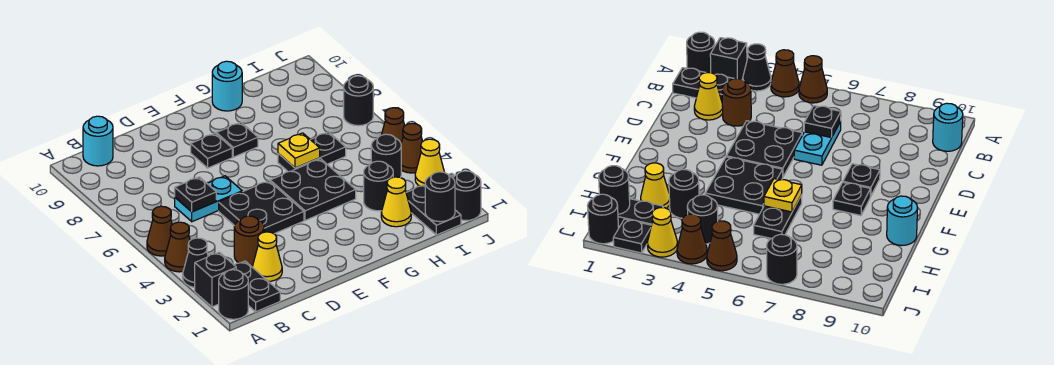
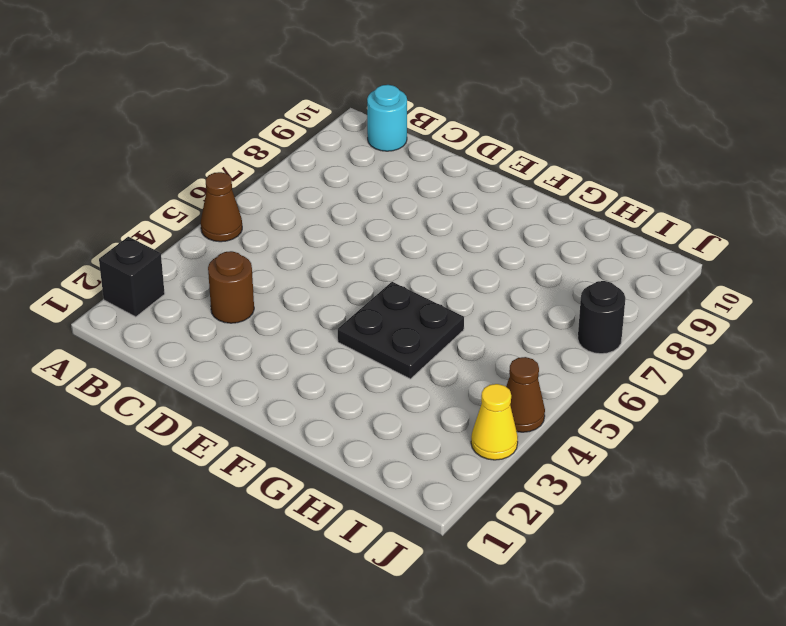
none -> black round brick A1 level 1
none -> black cone A3 level 1
none -> brown cone A4 level 1

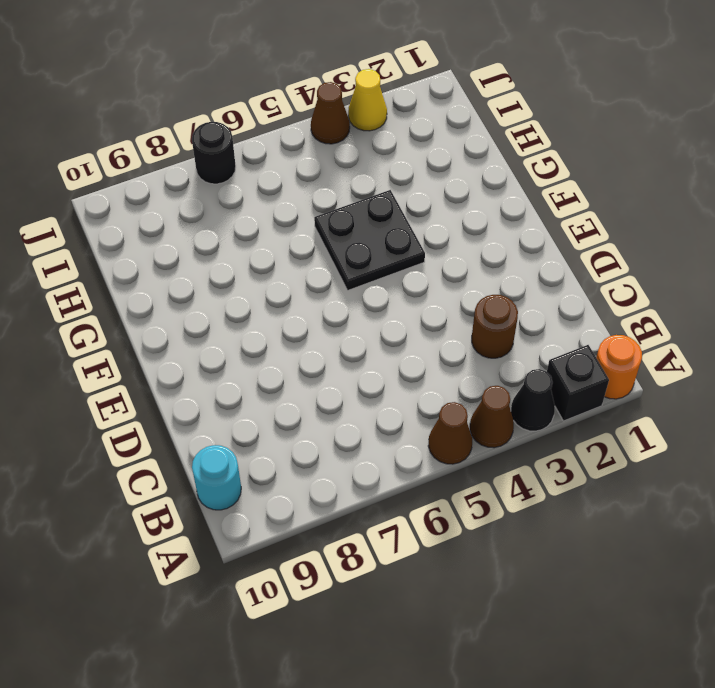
orange round brick A1 level 1 -> black round brick A1 level 1
none -> black plate B1:B2 level 1
none -> yellow cone C2 level 1
none -> cyan plate C6:D6 level 1

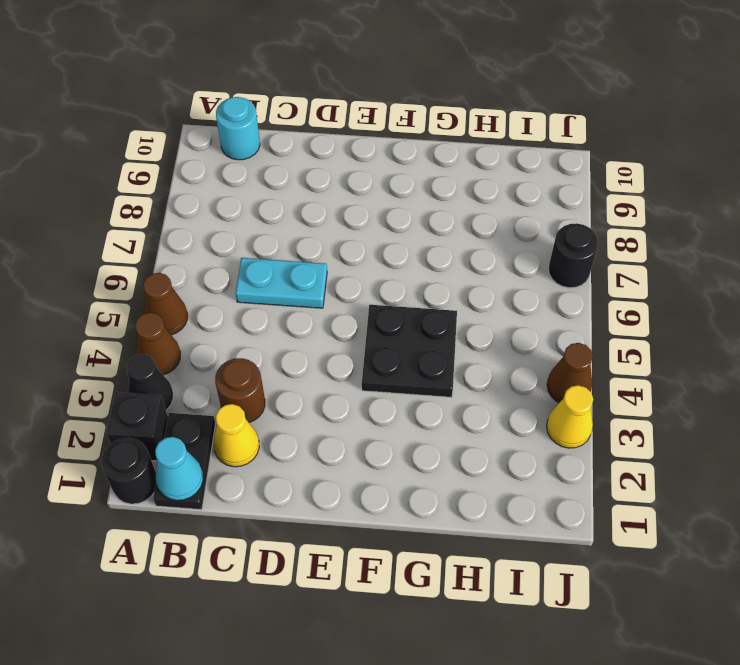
cyan cone B1 level 2 -> none
none -> black plate D4:E5 level 1
none -> black plate E8 level 1
none -> black plate F8 level 1

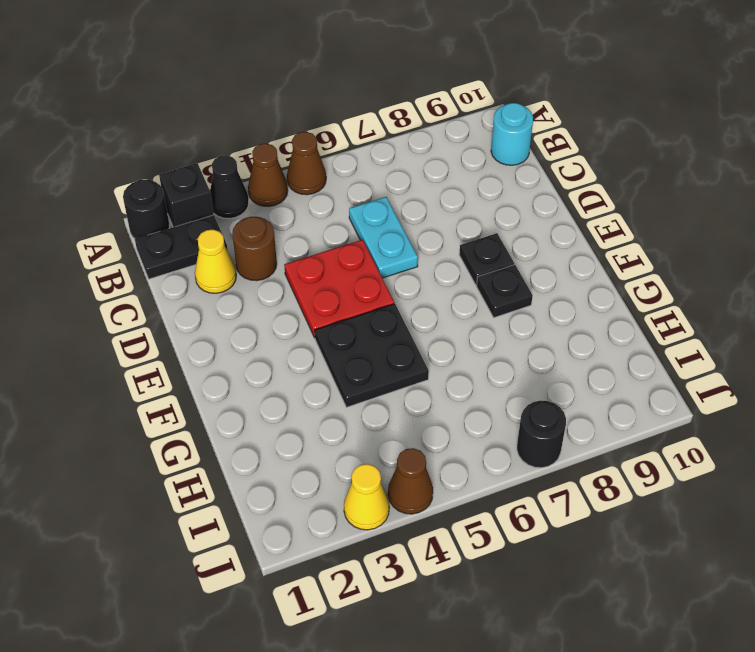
red plate D4:E5 level 1 -> black plate D4:E5 level 1
none -> black plate G6:H6 level 1
none -> cyan round brick G10 level 1
none -> yellow cone H2 level 1

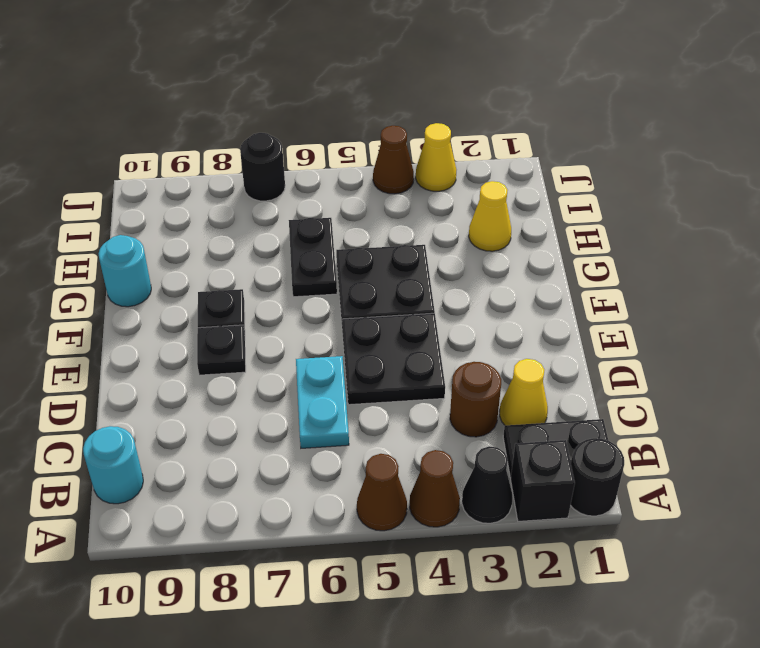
none -> black round brick H3 level 1
none -> black plate I1:I2 level 1
none -> black round brick I4 level 1

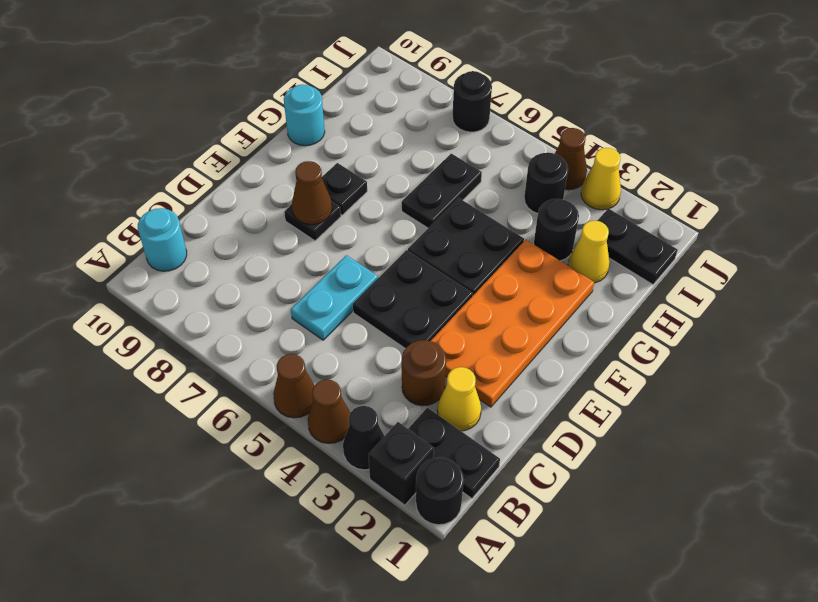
orange plate D2:G3 level 1 -> none
brown cone E8 level 2 -> brown cone J5 level 1
none -> black round brick J1 level 1
none -> black plate J2 level 1
none -> black plate C6 level 2

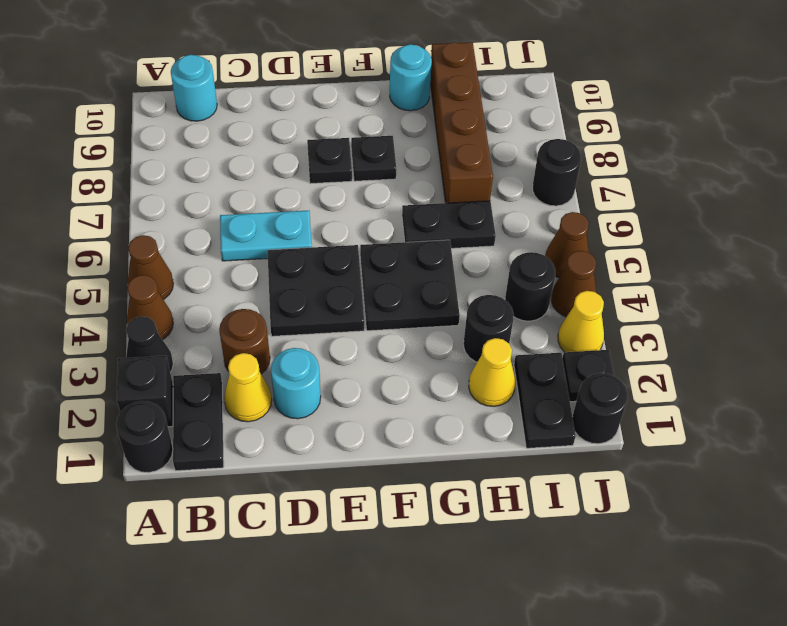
cyan round brick D2 level 1 -> none
brown brick H7:H10 level 1 -> none
none -> black plate C6 level 2
none -> yellow plate G6 level 2
none -> black round brick I1 level 2

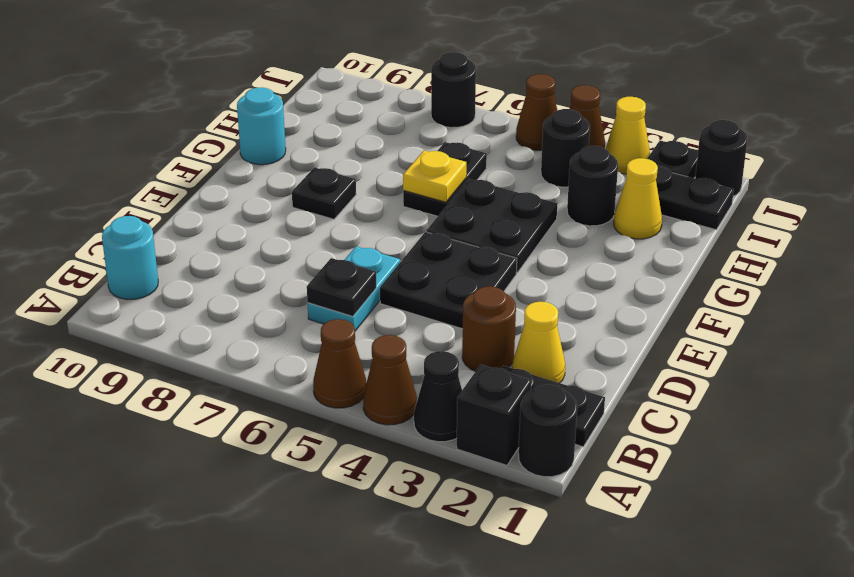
none -> black plate E8 level 1
none -> black round brick I1 level 2

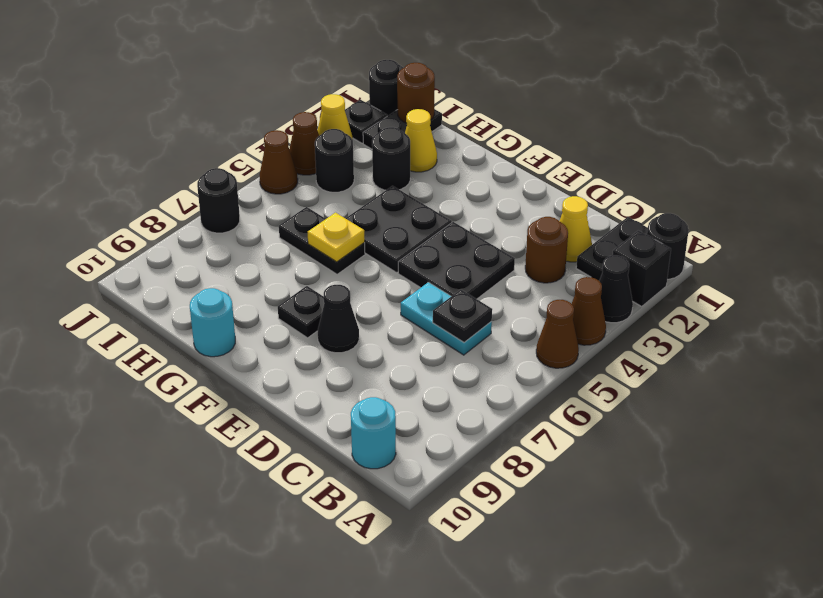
black cone E8 level 1 -> black plate E8 level 1
brown round brick I1 level 2 -> black round brick I1 level 2

